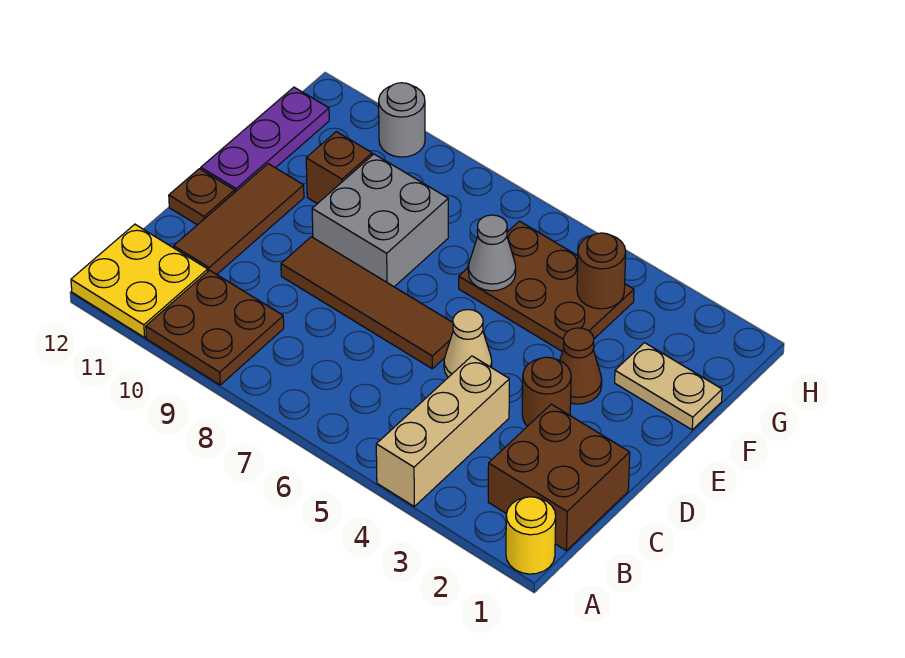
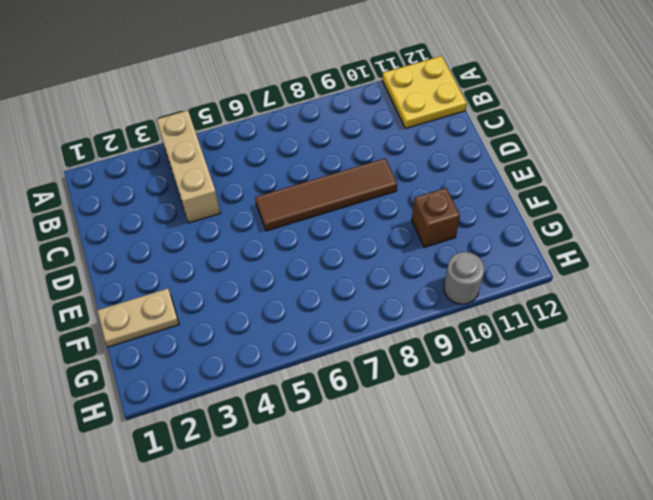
none -> yellow round brick A1 level 1
none -> brown plate A9:B10 level 1
none -> brown brick B1:C2 level 1

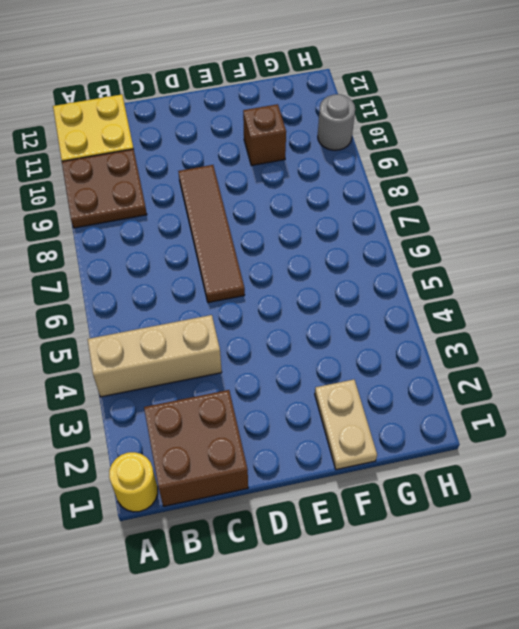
none -> brown tile C11:E11 level 1
none -> brown round brick D3 level 1
none -> tan cone D5 level 1

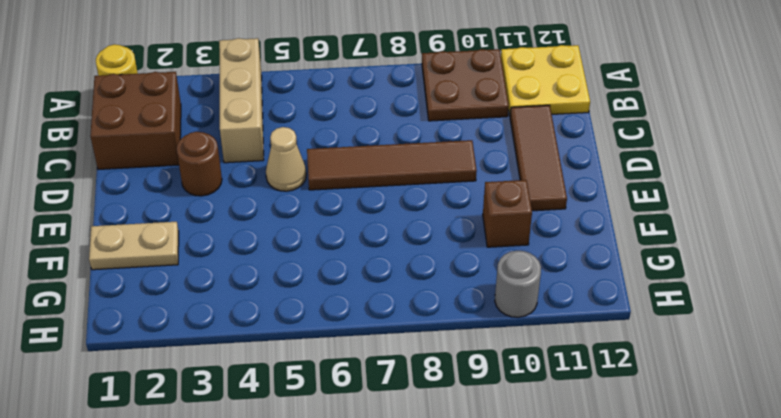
none -> brown plate D12 level 1
none -> brown cone E3 level 1
none -> grey brick E8:F9 level 1

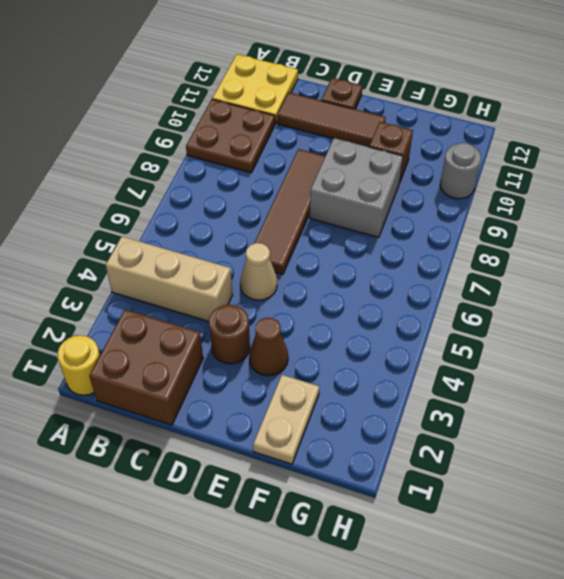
none -> purple plate E12:G12 level 1
none -> brown plate F4:G6 level 1
none -> grey cone F6 level 2

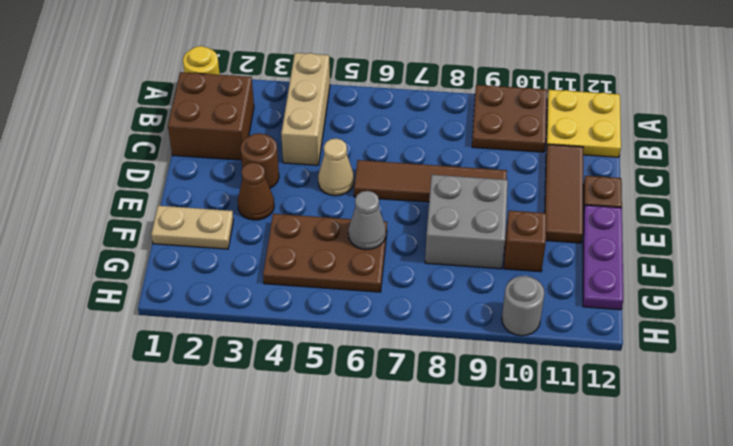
none -> brown round brick G4 level 2

